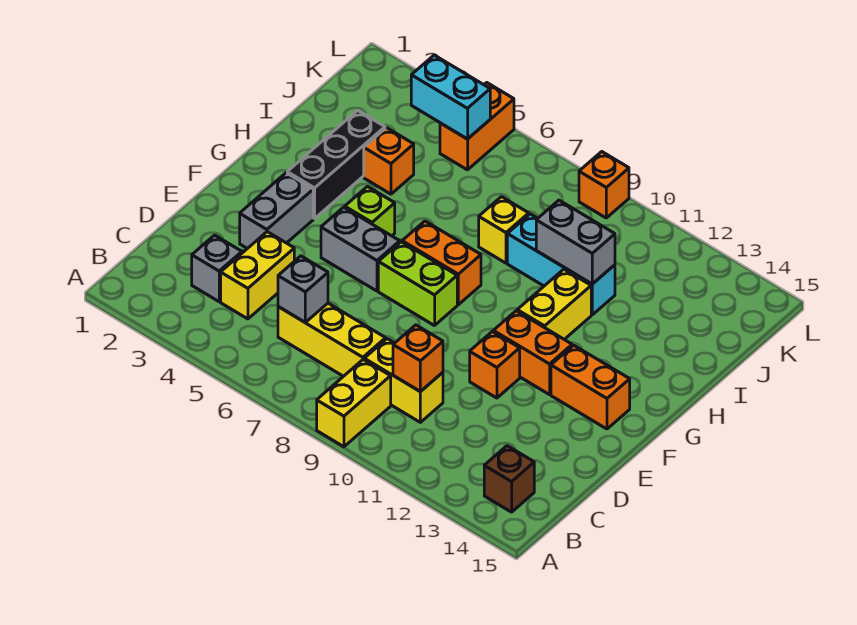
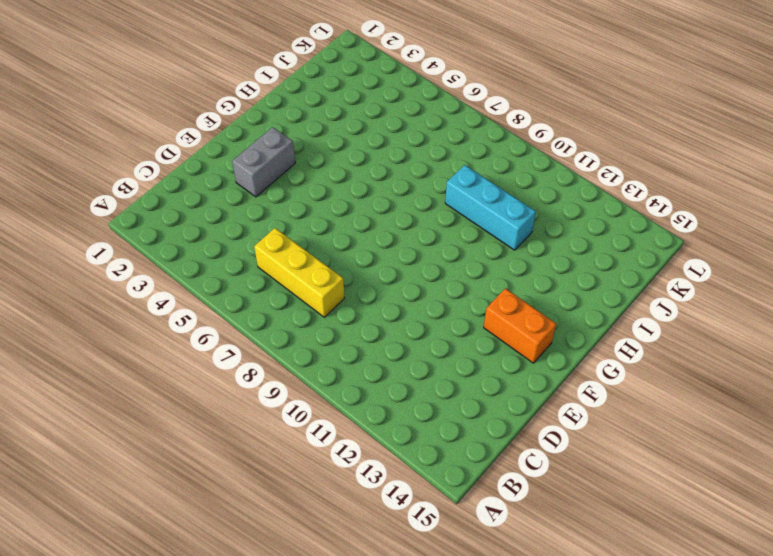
none -> yellow brick A9:B9 level 1
none -> brown brick B14 level 1
none -> grey brick C3 level 1

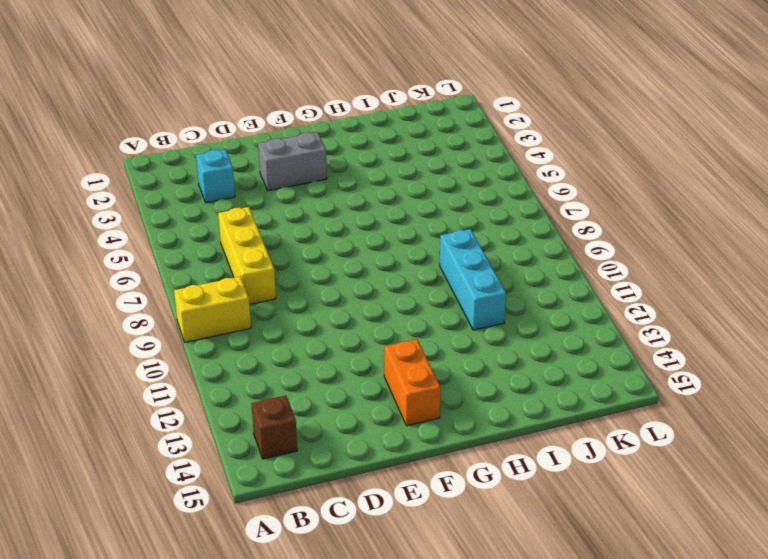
cyan brick C3 level 1 -> grey brick C3 level 1
none -> yellow brick C4:D4 level 1
none -> yellow brick C9:C10 level 1
none -> orange brick E11 level 1

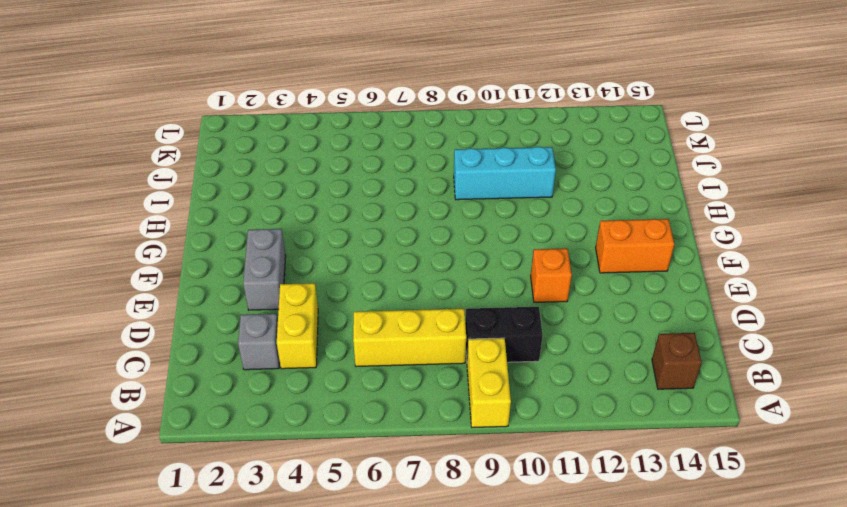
black brick C9:C10 level 1 -> yellow brick C9:C10 level 1
none -> grey brick F5:F6 level 1
none -> lime brick F7:F8 level 1
none -> orange brick F11:F12 level 1

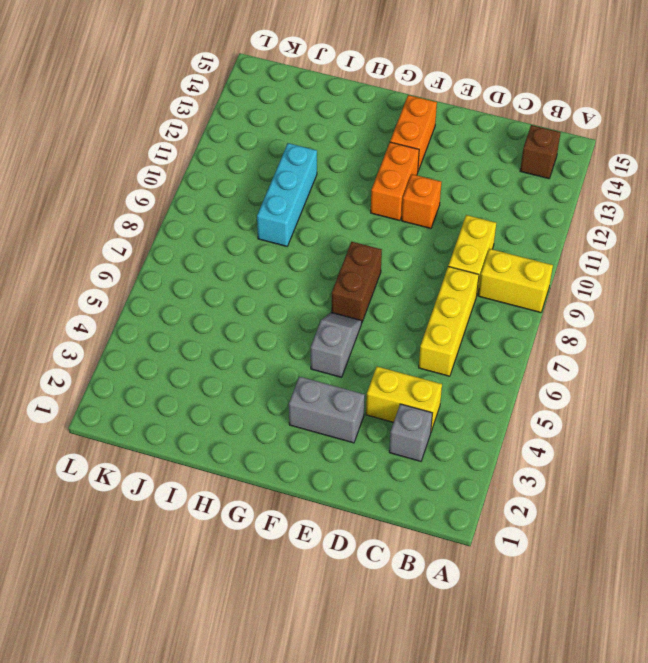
grey slope F5:F6 level 1 top 5 -> grey brick F5:F6 level 1
brown brick F7:F8 level 1 -> lime brick F7:F8 level 1
none -> black brick G3:I3 level 1
none -> lime brick G5 level 1
none -> orange brick G7:G8 level 1

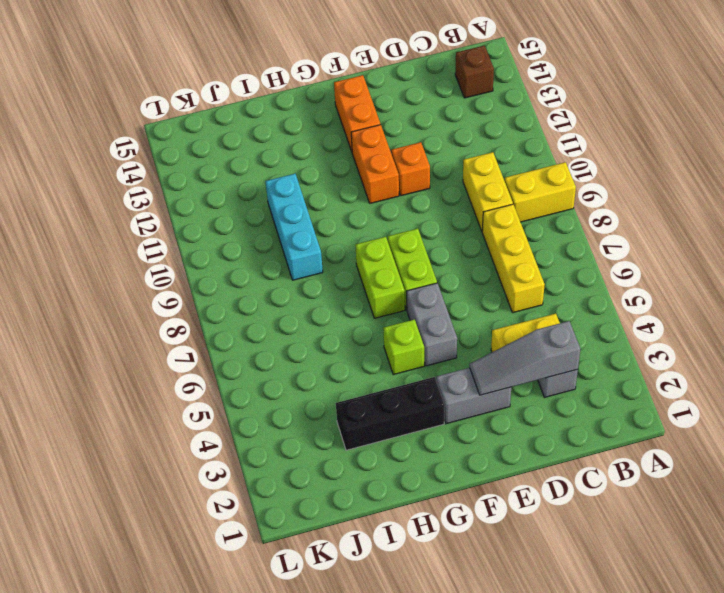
grey slope C3:E3 level 2 top C -> none
lime brick G7:G8 level 1 -> orange brick G7:G8 level 1
none -> yellow brick G11:H11 level 1
none -> orange brick I4 level 1
none -> yellow brick I8 level 1

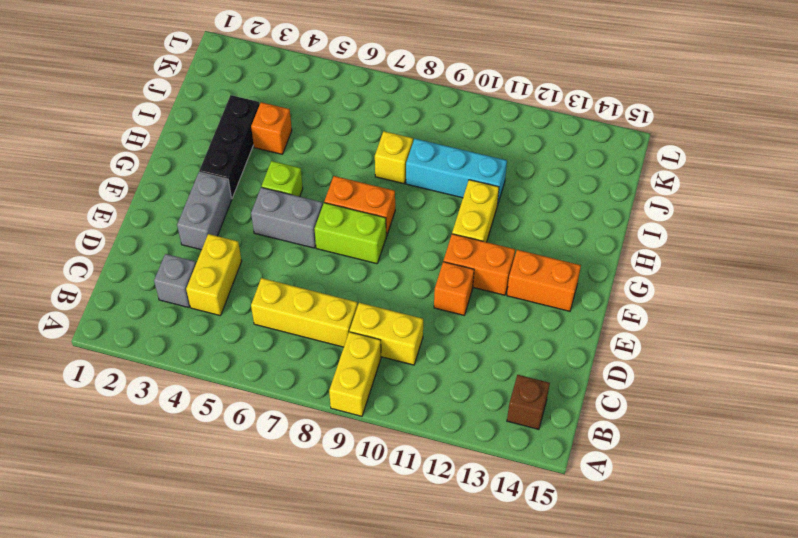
none -> orange brick K5:L5 level 1
none -> orange brick L9 level 1
none -> grey brick C6 level 2

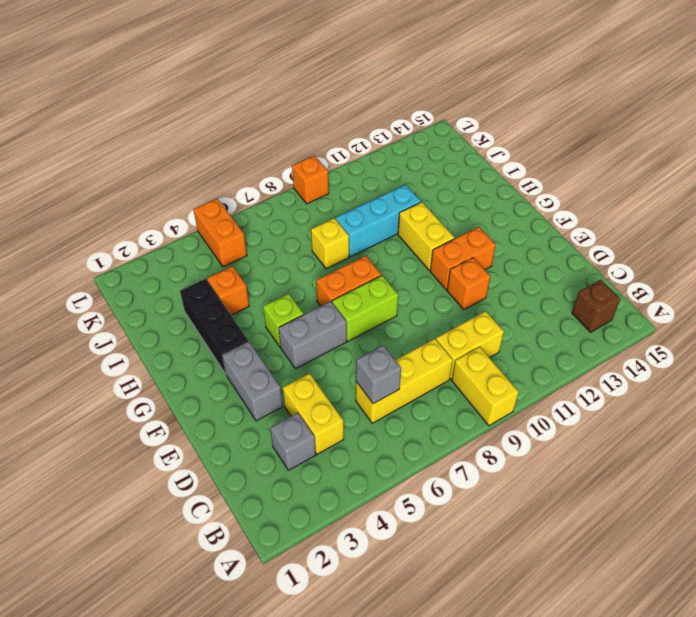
none -> orange brick F13:F14 level 1
none -> orange brick C10 level 2
none -> grey brick I10:I11 level 2

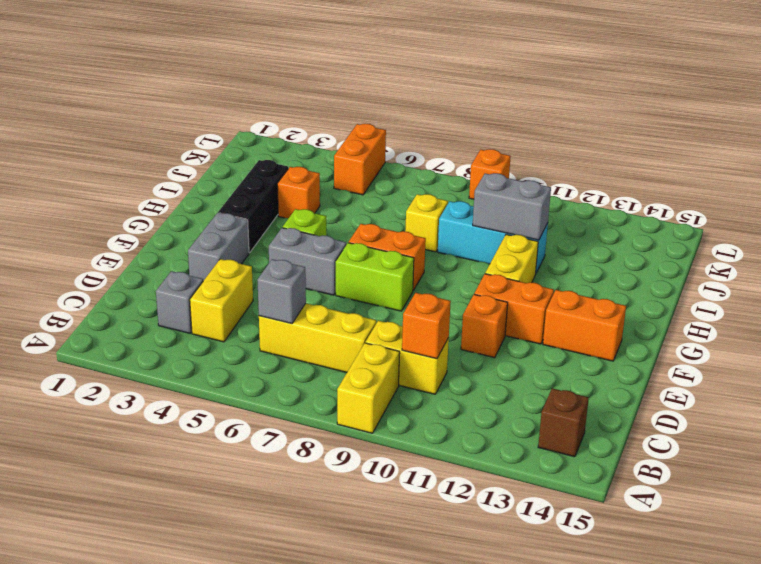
none -> cyan brick K4:K5 level 2

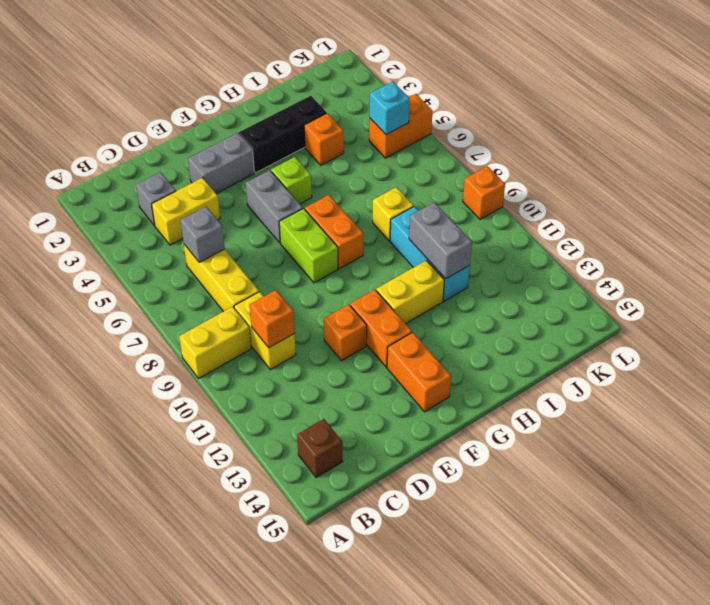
cyan brick K5 level 2 -> cyan brick K4:K5 level 2

